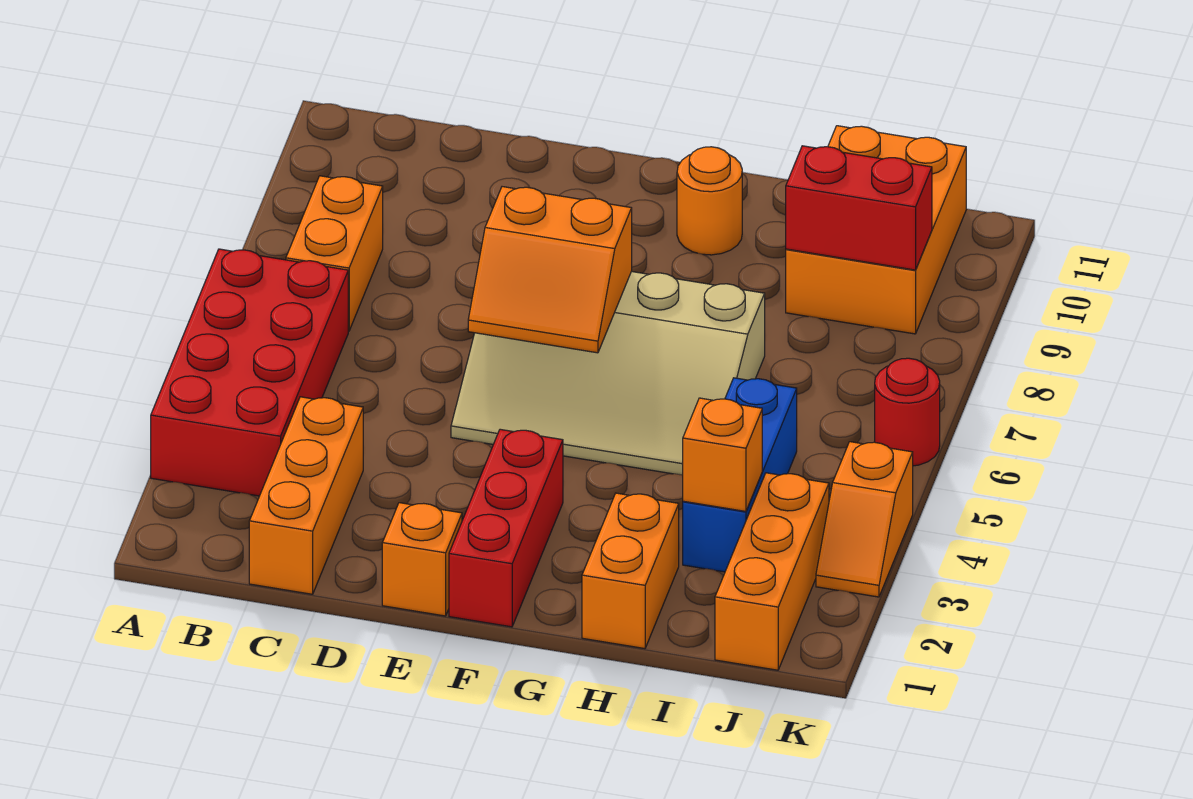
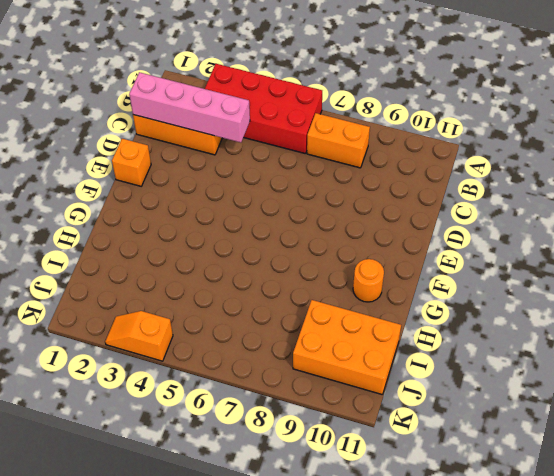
pink brick C1:C4 level 2 -> none
none -> tan slope E5:H7 level 1 top 7
none -> red brick F1:F3 level 1
none -> orange brick H1:H2 level 1

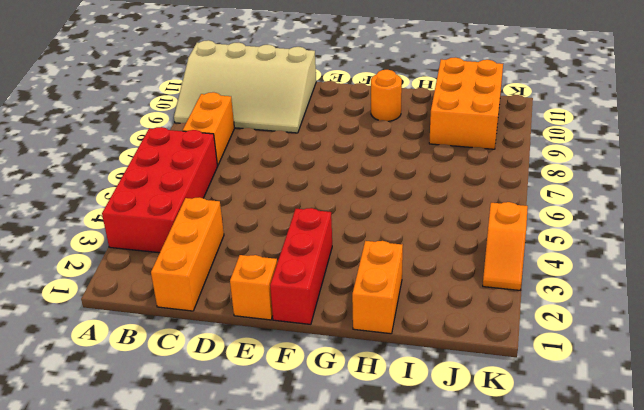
tan slope A9:D11 level 1 top 11 -> tan slope E5:H7 level 1 top 7
none -> blue brick I3:I5 level 1
none -> orange brick J1:J3 level 1
none -> red round brick K6 level 1

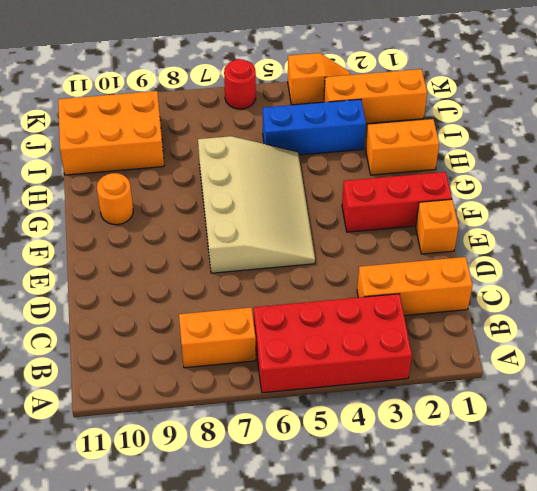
none -> orange slope E6:F7 level 2 top 7
none -> orange brick I3 level 2
none -> red brick I9:J9 level 2

